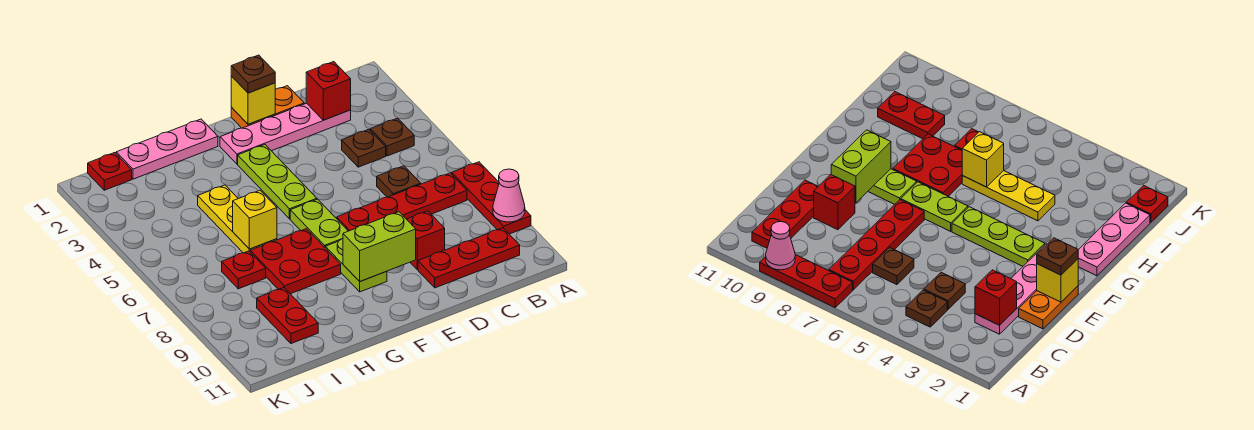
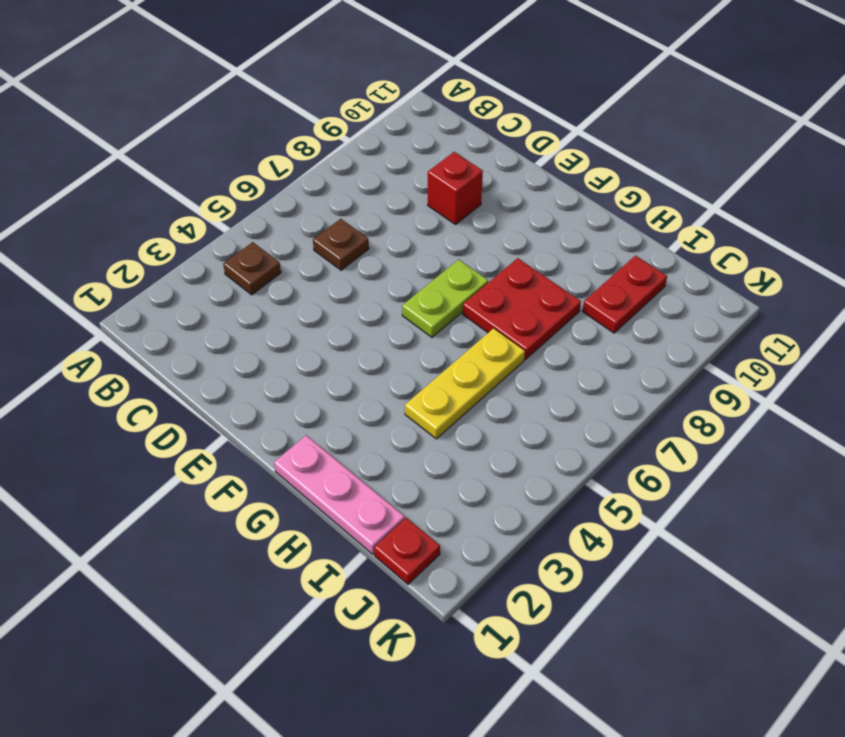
none -> red plate A7:A9 level 1
none -> red plate B7:E7 level 1
none -> red plate B10:D10 level 1

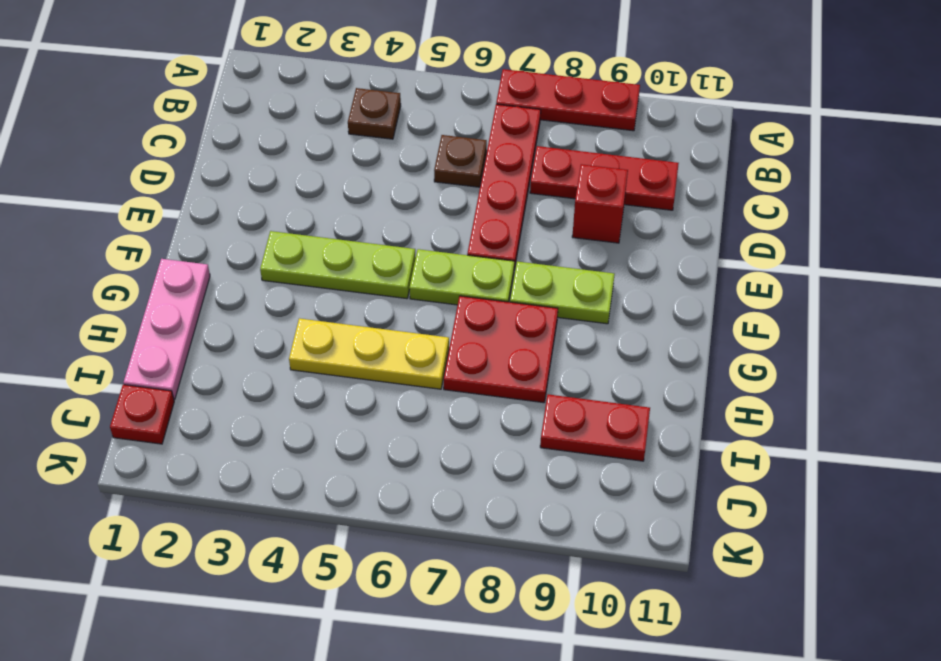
red plate C8:C10 level 1 -> red plate B10:D10 level 1
none -> pink plate C2:F2 level 1
none -> brown plate C4 level 1
none -> orange plate D1:E1 level 1

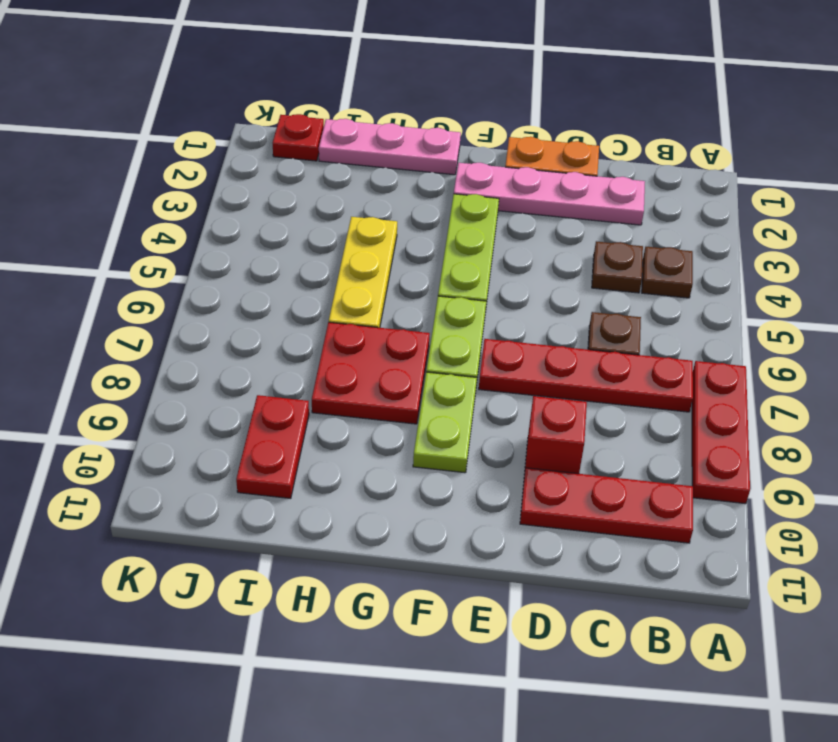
none -> red plate I7 level 1
none -> pink cone A9 level 2
none -> red brick C2 level 2

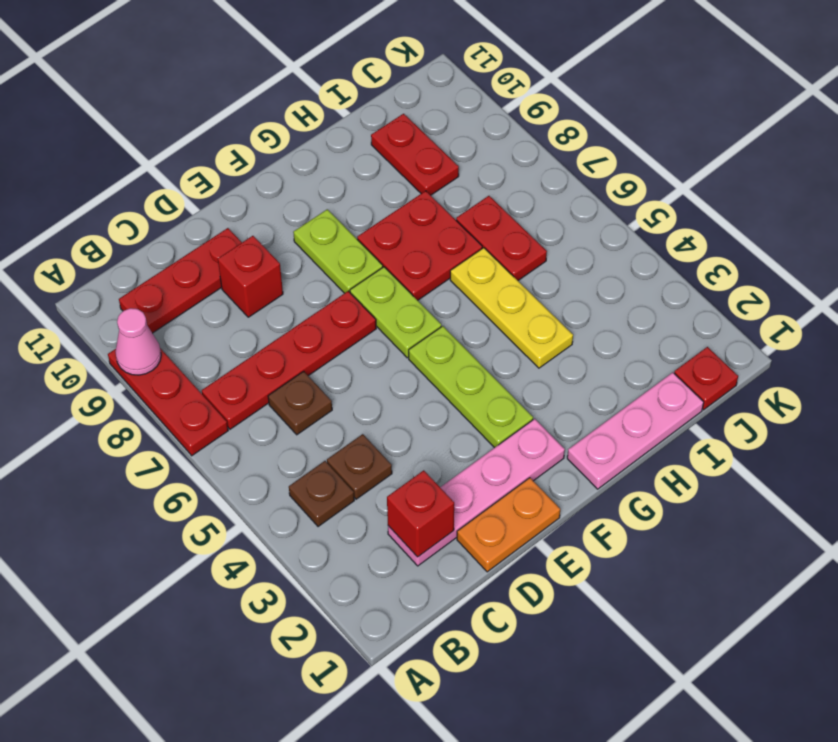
red plate I6:I7 level 1 -> red plate I7 level 1
none -> yellow brick E1 level 2
none -> lime brick E9:F9 level 2
none -> yellow brick H6 level 2

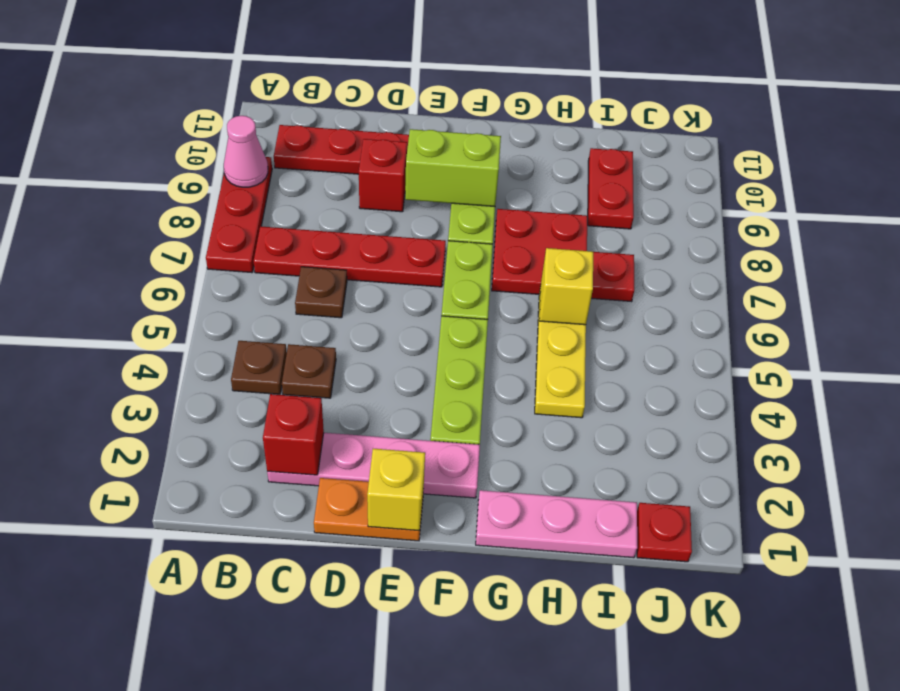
none -> brown plate E1 level 3

